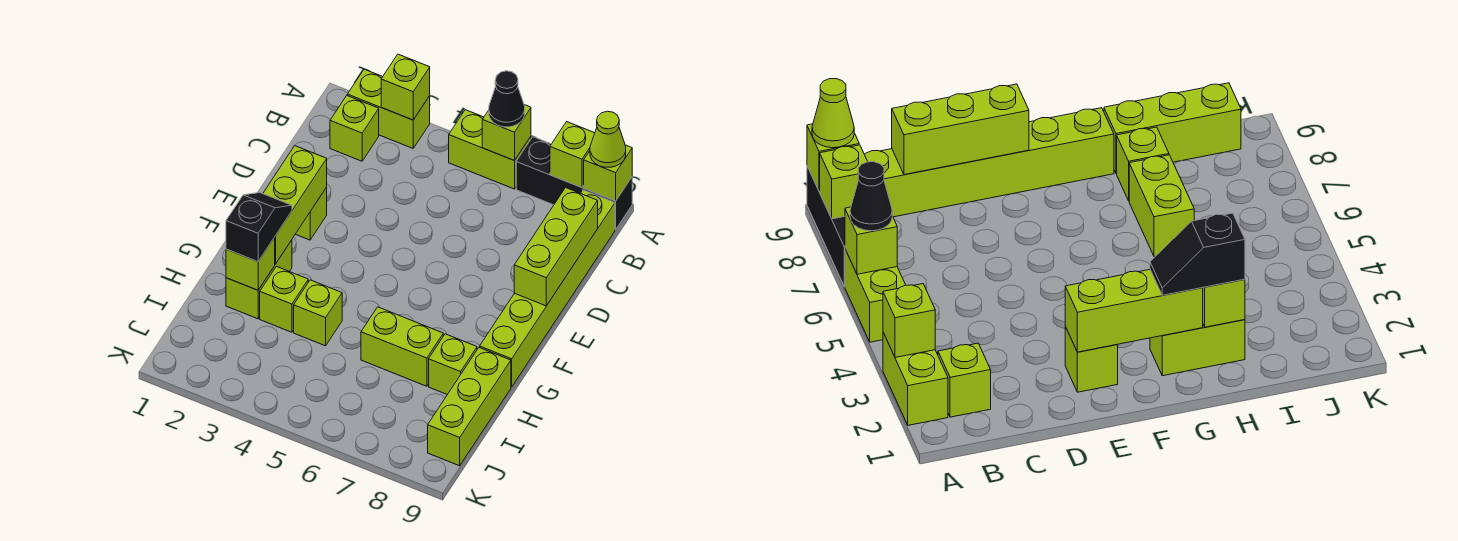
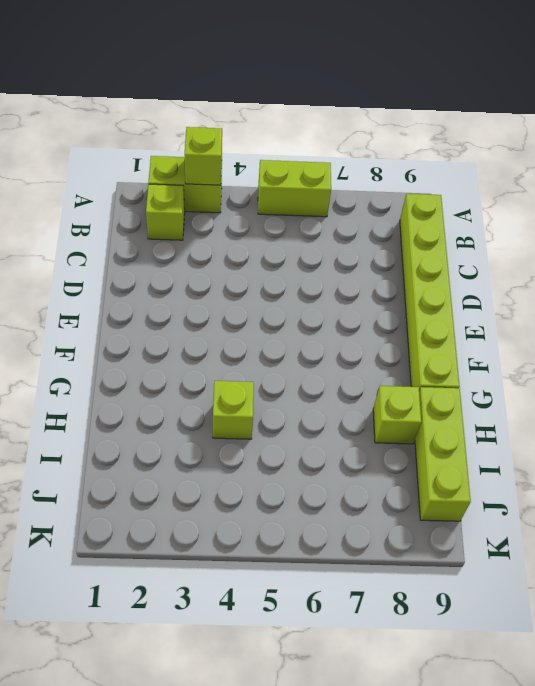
none -> black brick A7:A9 level 1
none -> lime brick E2 level 1
none -> lime brick G2:H2 level 1

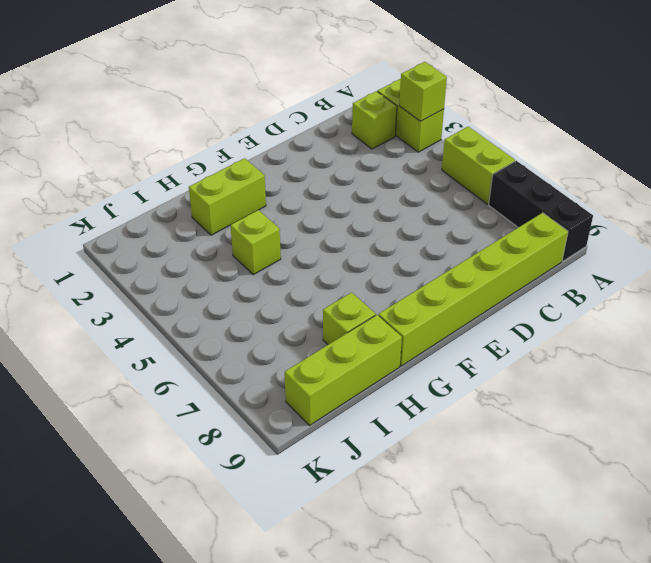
none -> lime brick E2 level 1
none -> lime brick H3 level 1
none -> lime brick H6:H7 level 1

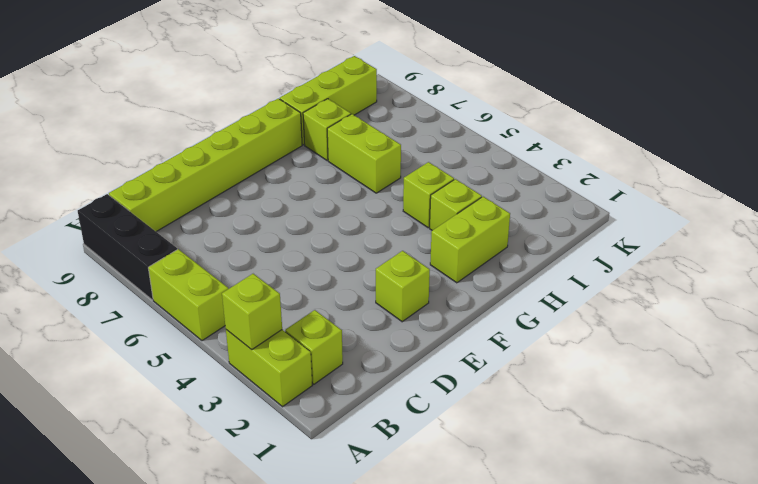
none -> lime brick A6 level 2
none -> lime brick A8 level 2
none -> lime brick A9 level 2

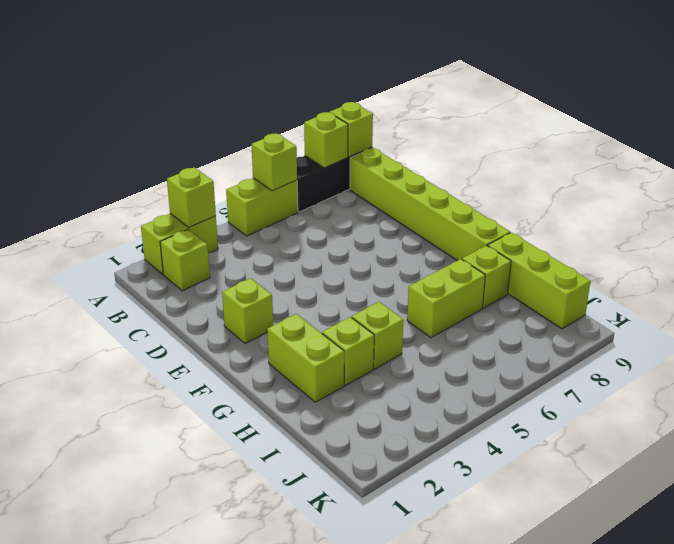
none -> lime brick C9:E9 level 2
none -> lime brick E2:G2 level 2
none -> lime brick H2 level 2

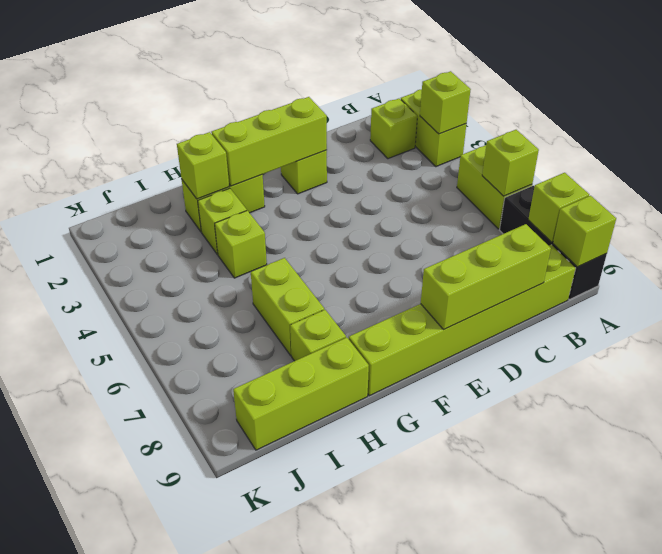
none -> black cone A6 level 3
none -> lime cone A9 level 3
none -> black slope G2:H2 level 3 top H

